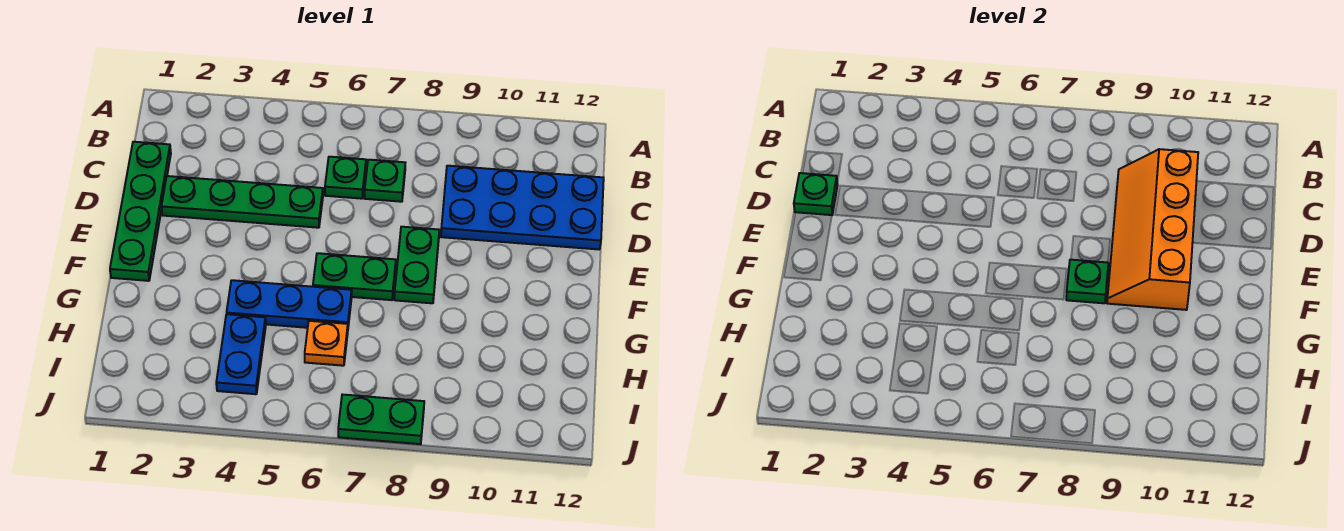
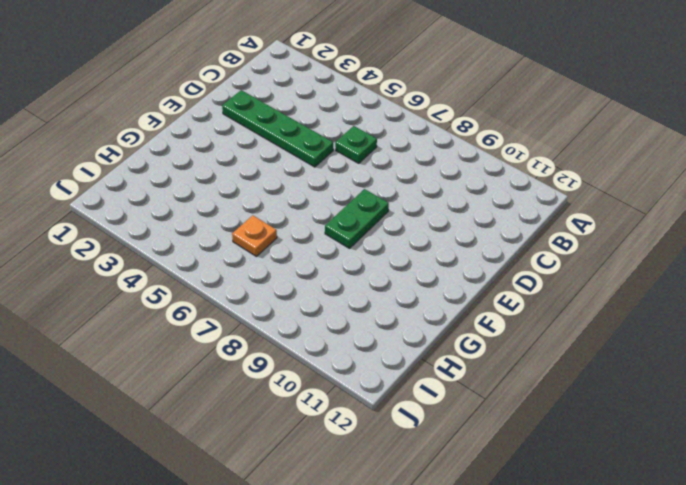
none -> green plate C1:F1 level 1
none -> green plate C7 level 1
none -> blue plate C9:D12 level 1

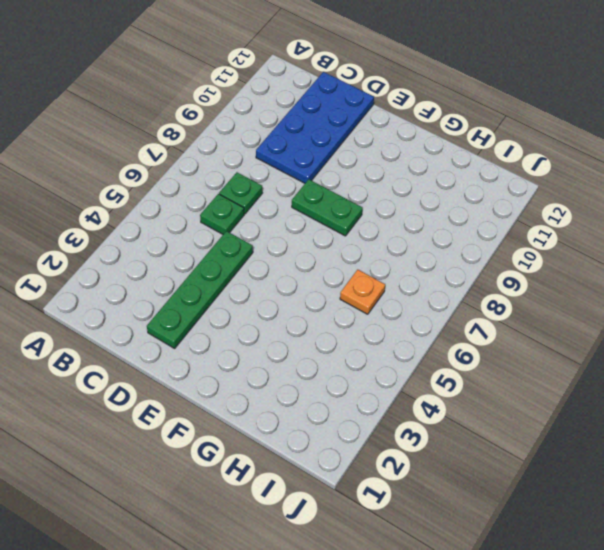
none -> green plate C1:F1 level 1
none -> green plate F6:F7 level 1
none -> blue plate G4:G6 level 1

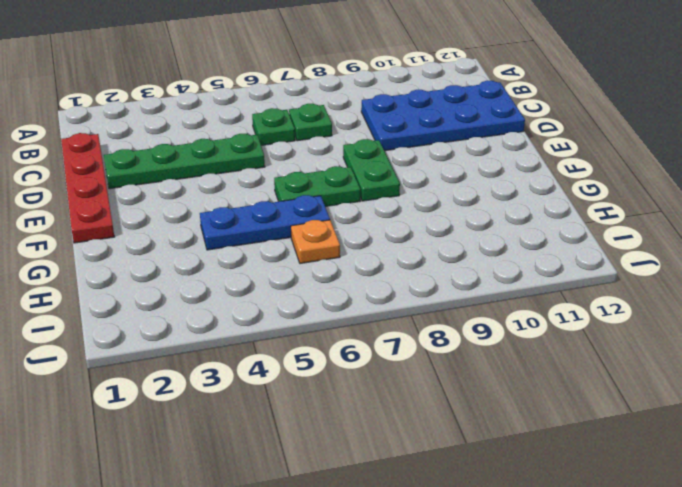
red plate C1:F1 level 1 -> green plate C1:F1 level 1
none -> blue plate H4:I4 level 1
none -> green plate J7:J8 level 1
none -> orange slope C9:F10 level 2 top 10

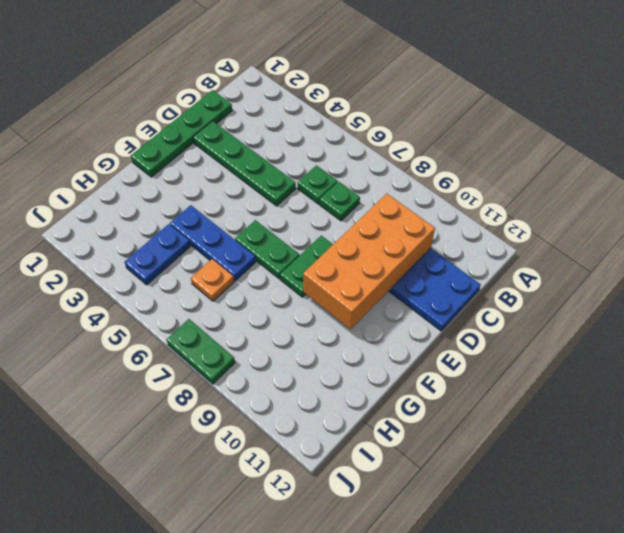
orange brick C9:F10 level 2 -> orange slope C9:F10 level 2 top 10
none -> green plate D1 level 2
none -> green plate F8 level 2

